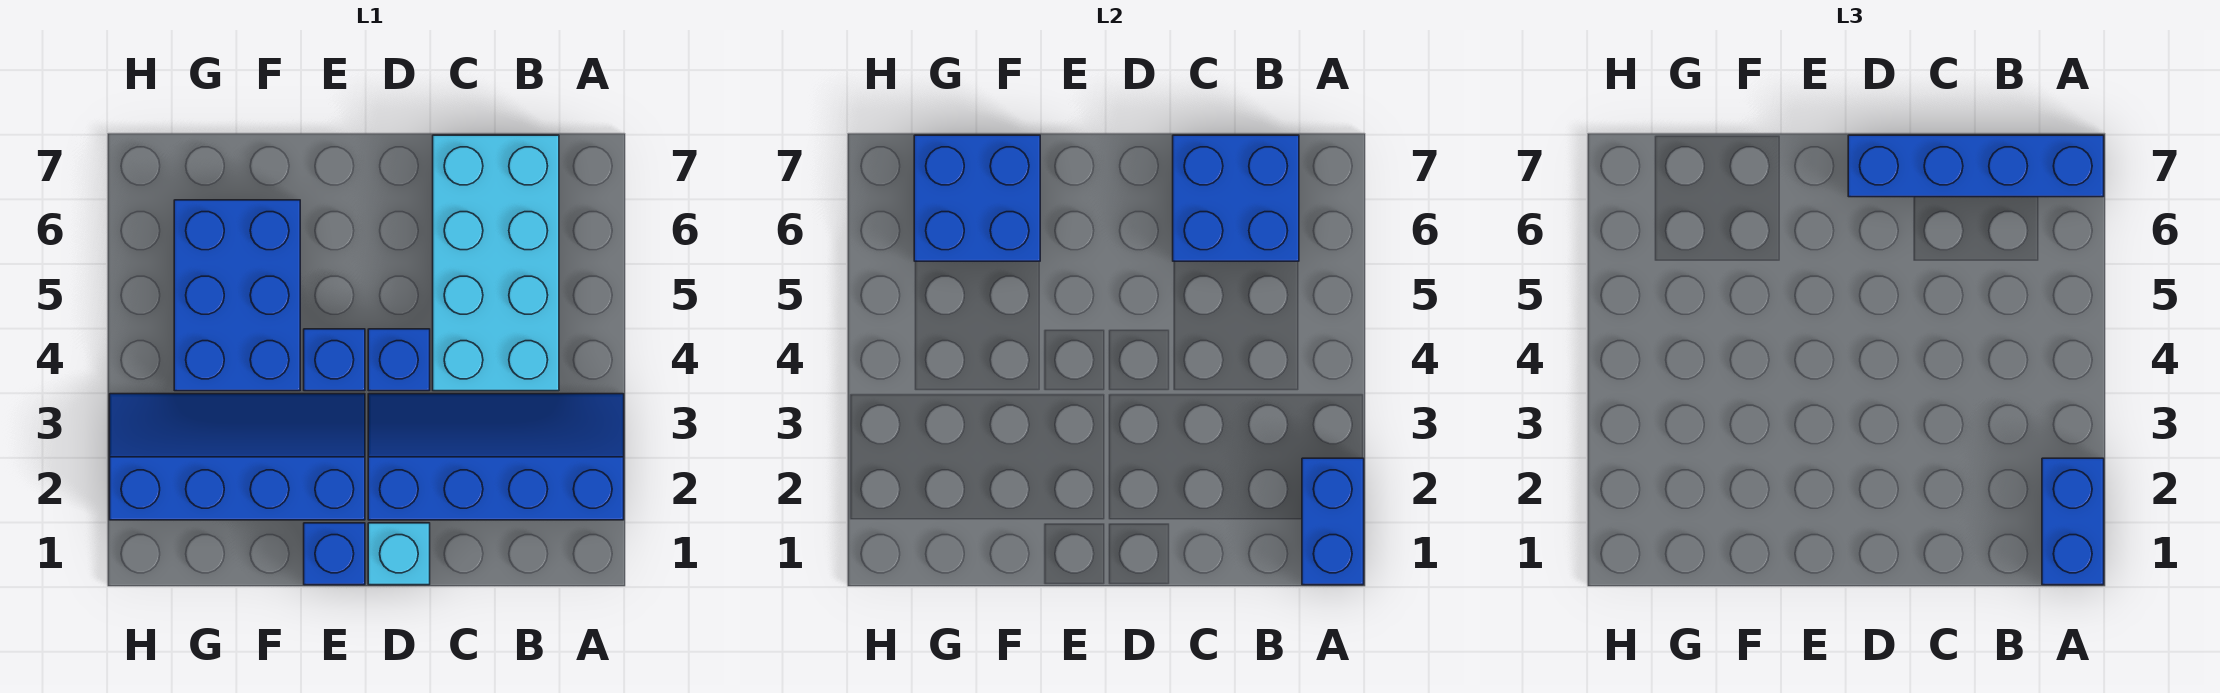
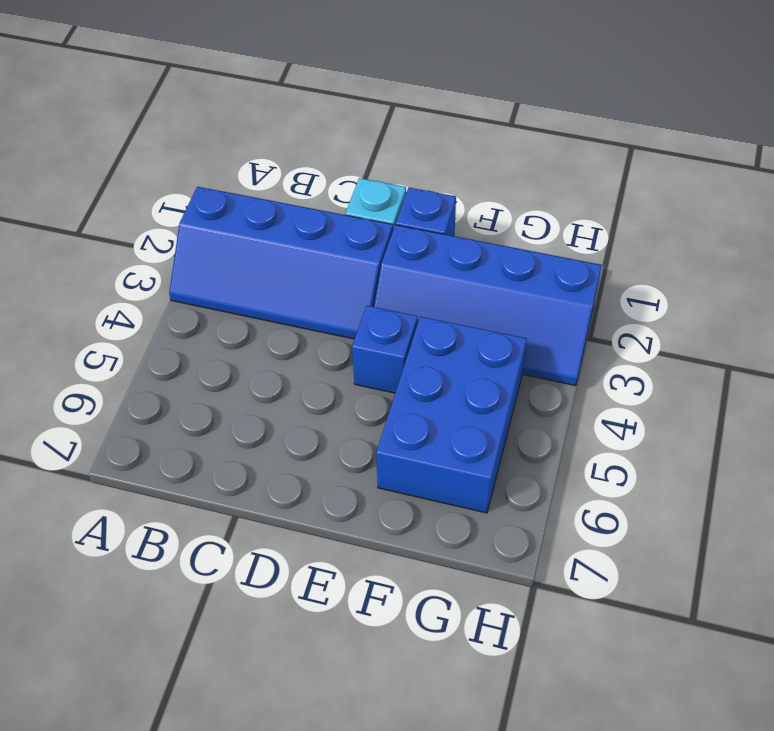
none -> cyan brick B4:C7 level 1
none -> blue brick D4 level 1
none -> blue brick A1:A2 level 2

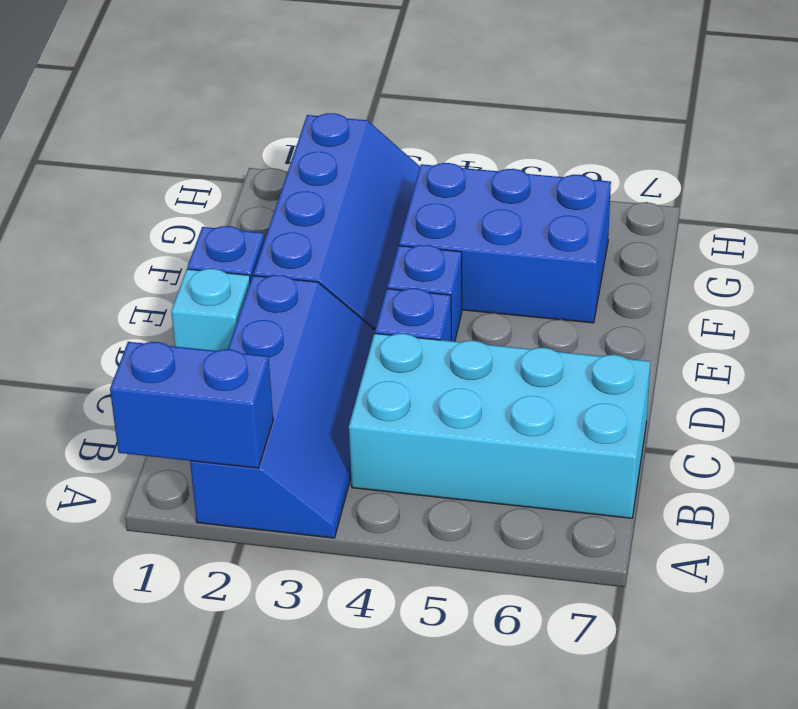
none -> blue brick B6:C7 level 2
none -> blue brick F6:G7 level 2
none -> blue brick A1:A2 level 3

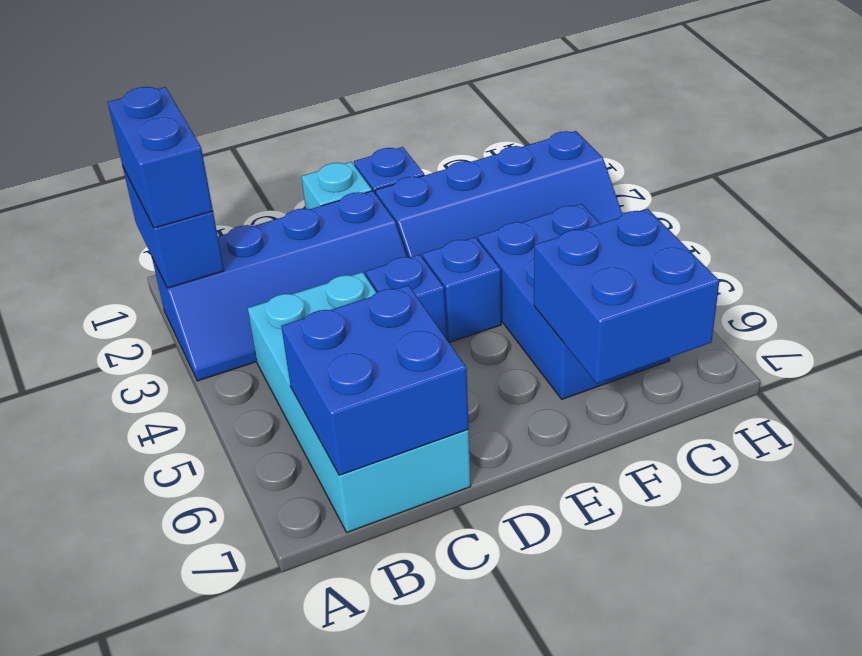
none -> blue brick A7:D7 level 3

